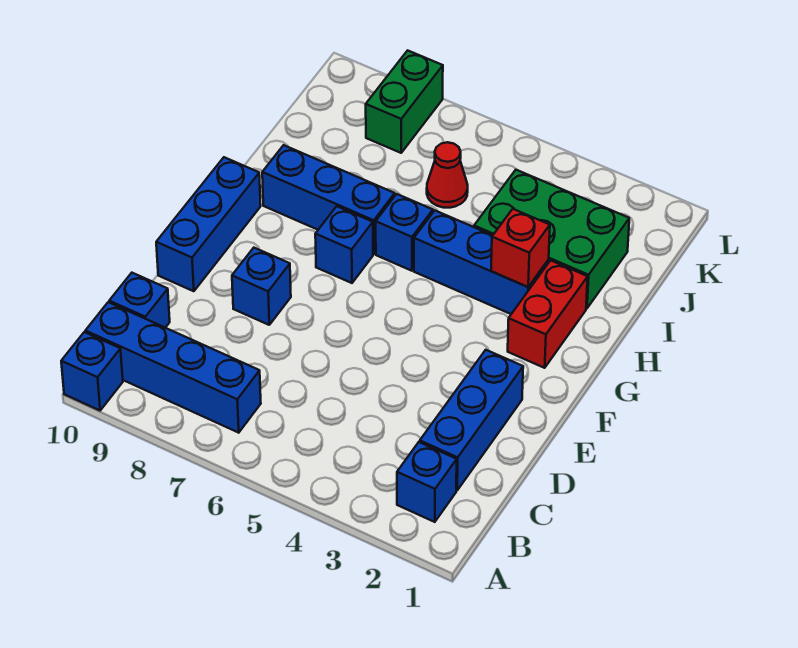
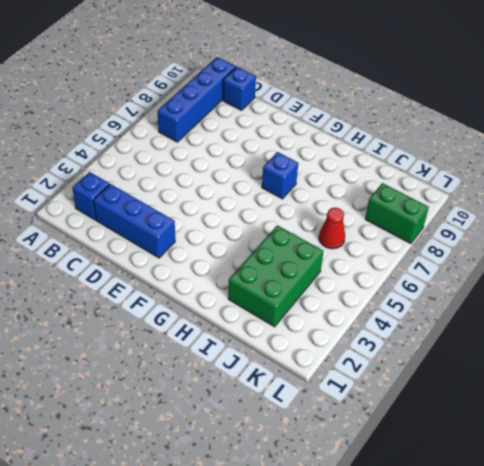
none -> blue brick A10 level 1
none -> blue brick E8 level 1
none -> blue brick E10:G10 level 1

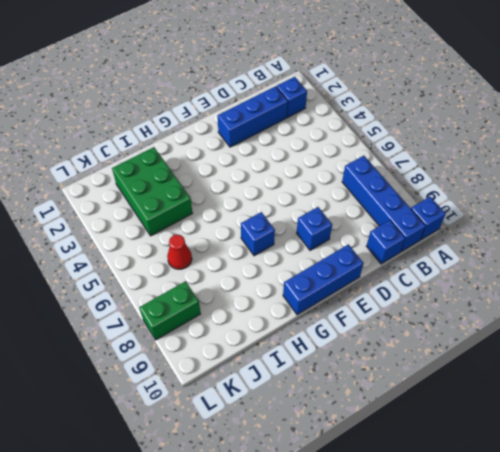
none -> red brick G2:H2 level 1
none -> blue brick H3:H5 level 1
none -> blue brick H6 level 1

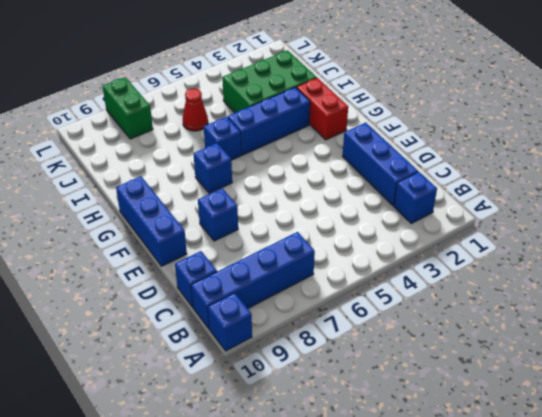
none -> blue brick H7:H9 level 1
none -> red brick H3 level 2

